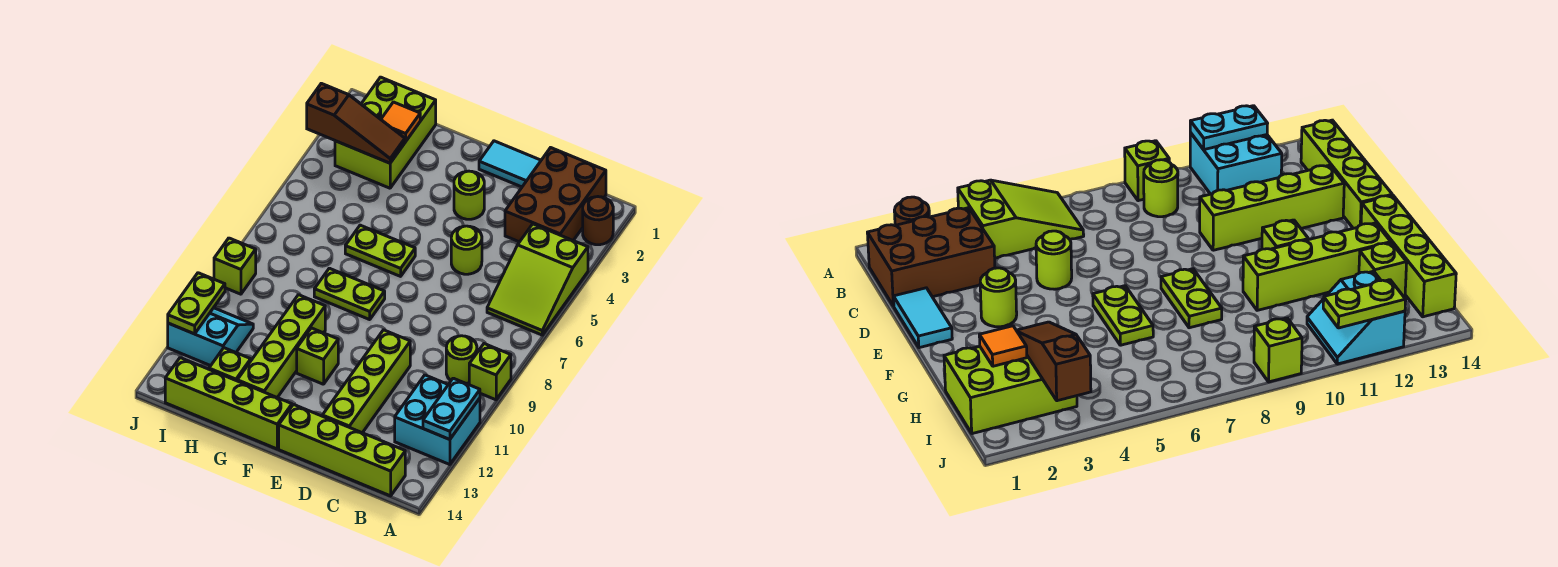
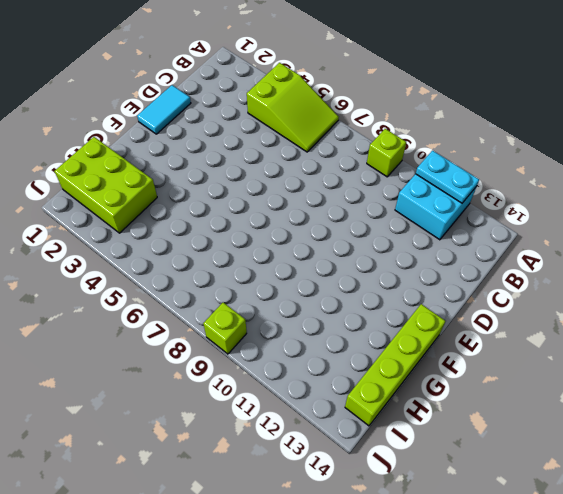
none -> brown round brick A2 level 1
none -> brown brick B1:C3 level 1
none -> lime round brick B9 level 1

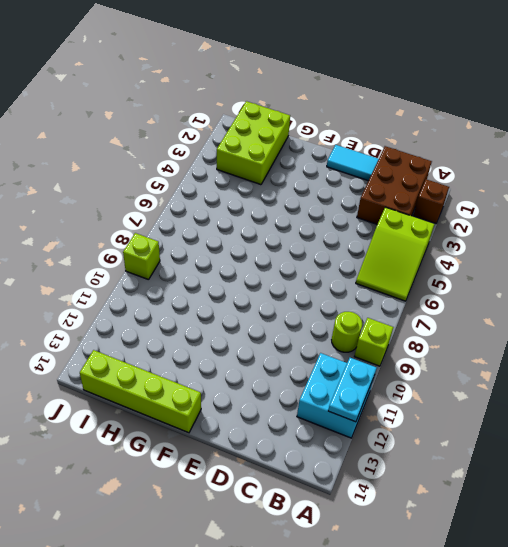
brown brick A2 level 1 -> brown round brick A2 level 1
none -> lime brick B14:E14 level 1
none -> lime round brick D5 level 1
none -> lime brick D10:D13 level 1

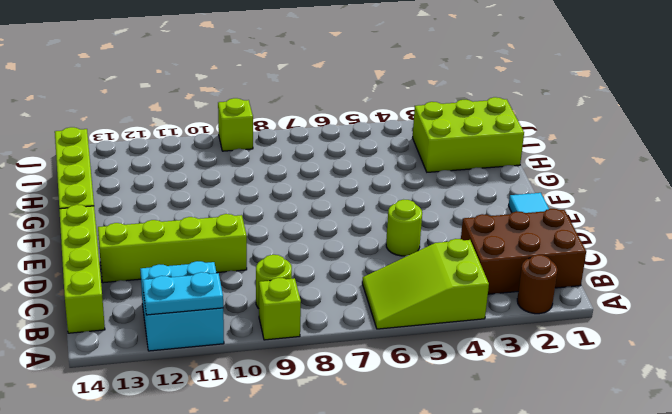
none -> lime round brick E3 level 1
none -> lime plate F6:G6 level 1
none -> lime plate F8:G8 level 1

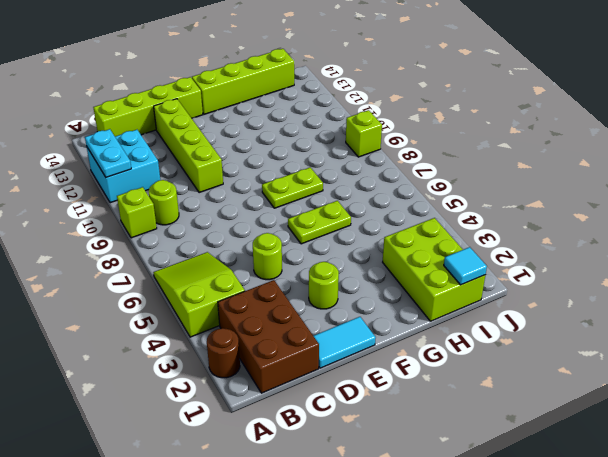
cyan tile I1 level 2 -> none
none -> lime brick F11 level 1
none -> lime brick G10:G13 level 1
none -> lime brick H13 level 1

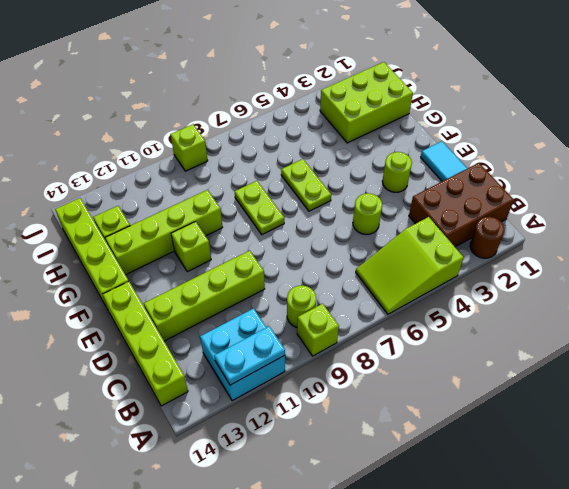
none -> cyan slope I11:J12 level 1 top 12
none -> orange tile H2 level 2
none -> brown slope H3:J3 level 2 top J

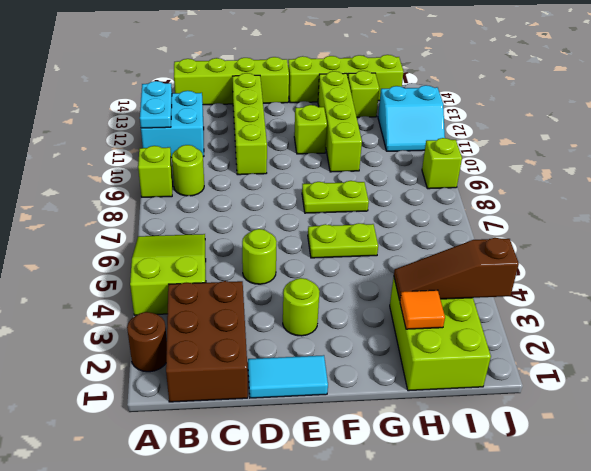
none -> lime plate J11:J12 level 2

